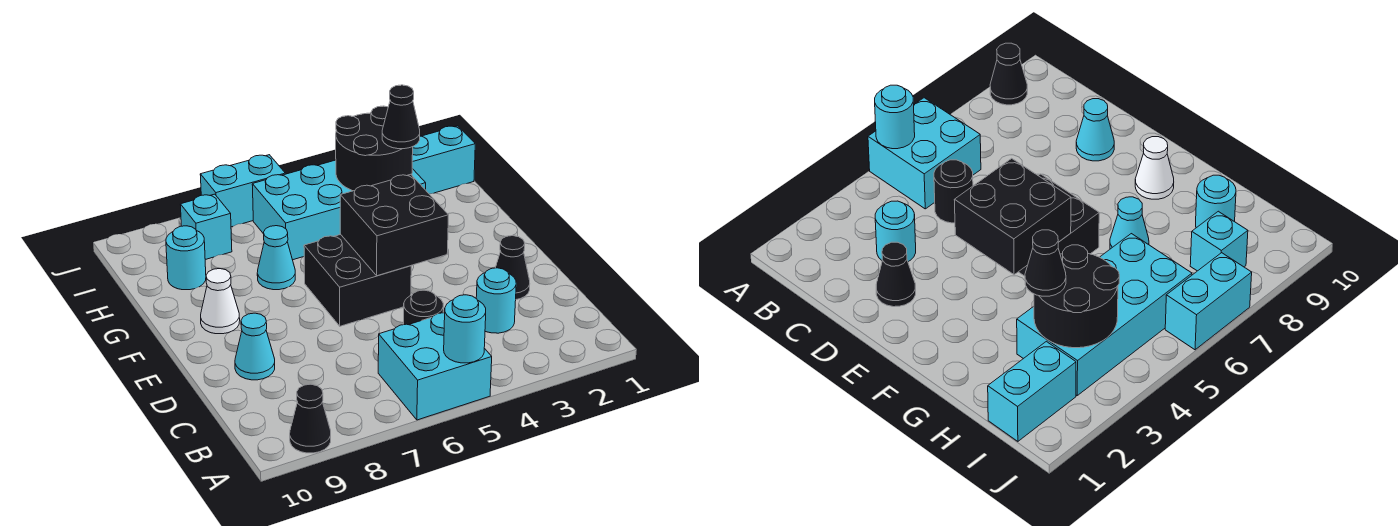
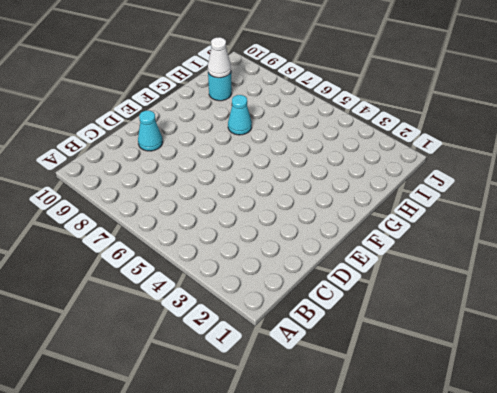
white cone H9 level 2 -> white cone F9 level 1
none -> cyan brick A5:B6 level 1
none -> black cone A9 level 1
none -> cyan round brick C3 level 1

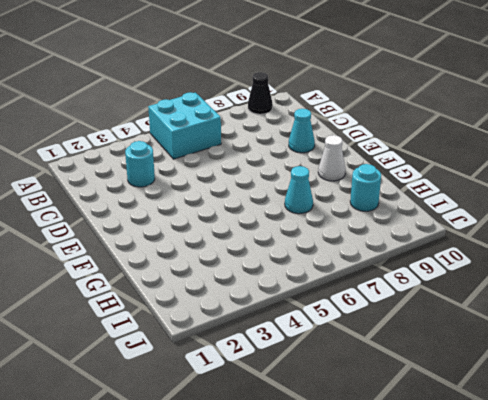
none -> black round brick C5 level 1
none -> black cone D2 level 1
none -> black brick E5:F6 level 1

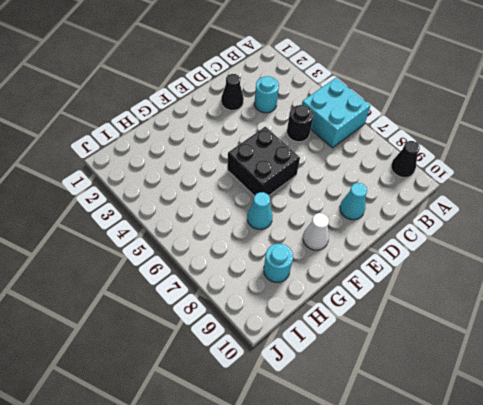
none -> cyan brick H3:I6 level 1
none -> cyan brick I1:I2 level 1
none -> cyan brick I8 level 1

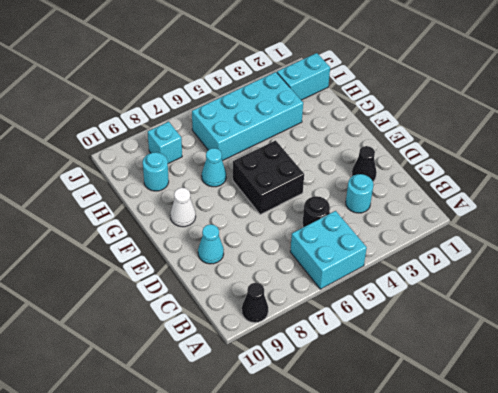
none -> cyan brick J6:J7 level 1
none -> cyan round brick A5 level 2
none -> black brick E4:F5 level 2

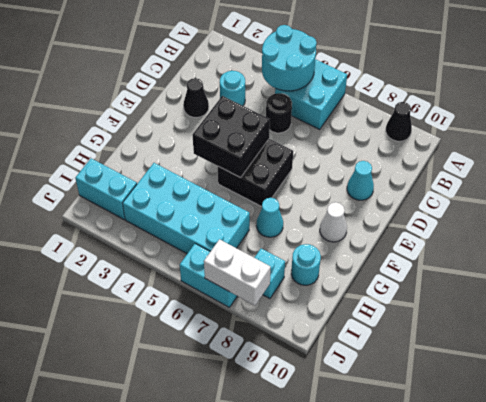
cyan round brick A4:B5 level 2 -> cyan round brick A5 level 2
white brick J7:J8 level 2 -> none
none -> black round brick H3:I4 level 2
none -> black cone H3 level 3

